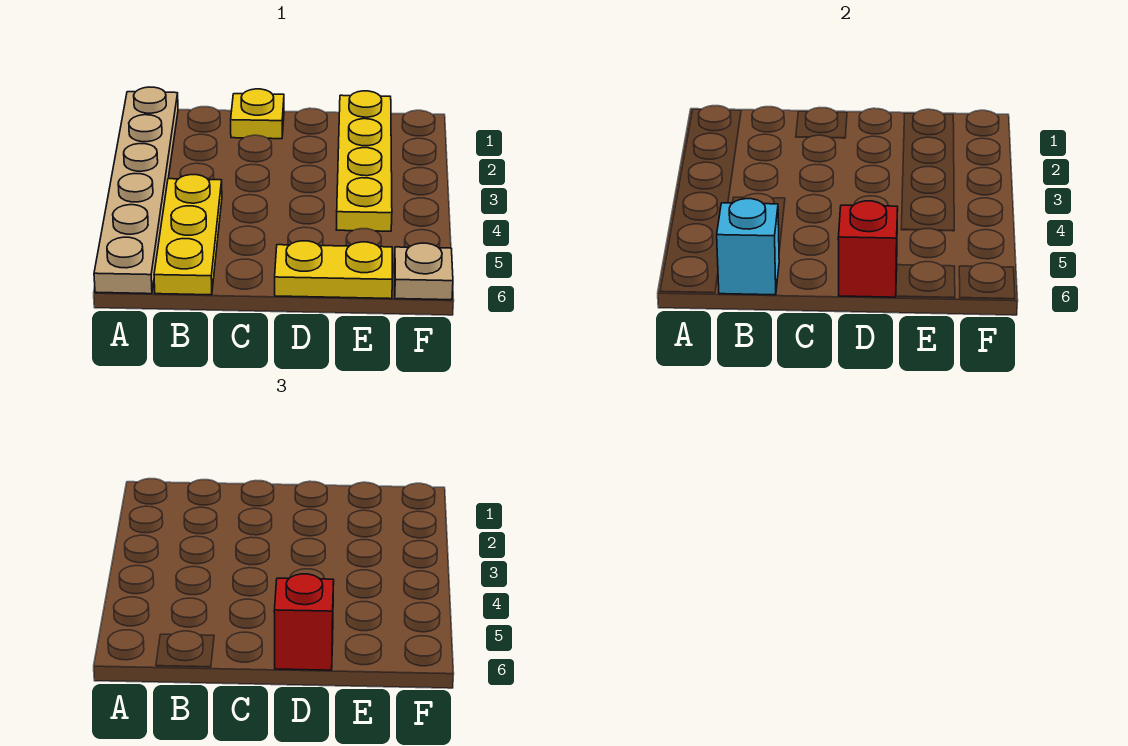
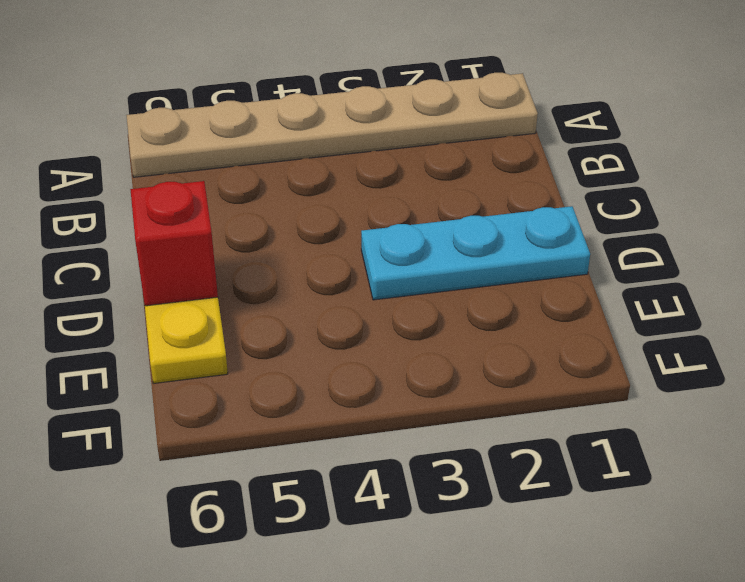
cyan plate D1:D3 level 1 -> none
none -> yellow plate B4:B6 level 1
none -> yellow plate C1 level 1

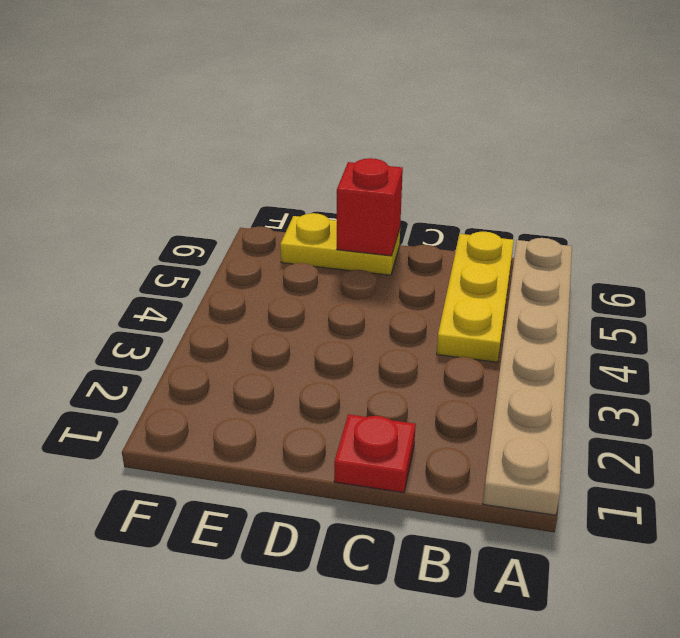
red plate C1 level 1 -> yellow plate C1 level 1
none -> yellow plate E1:E4 level 1
none -> tan plate F6 level 1

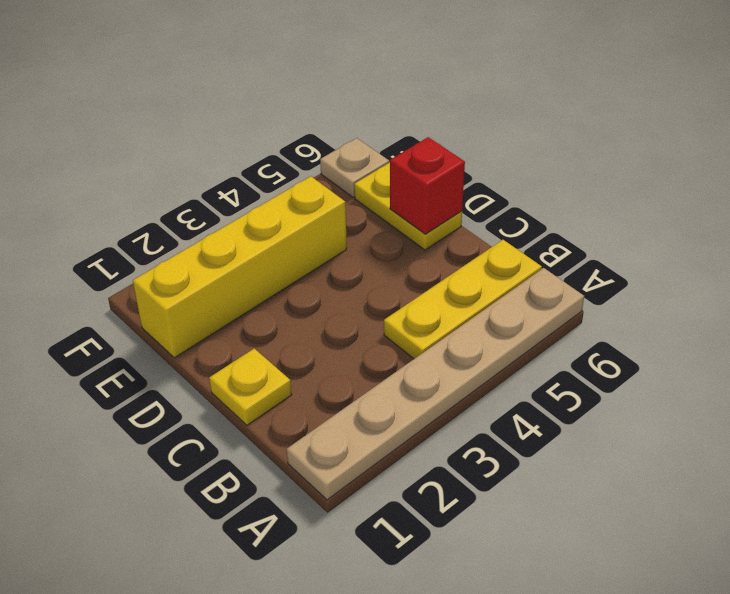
yellow brick E1:E4 level 1 -> yellow plate E1:E4 level 1
none -> cyan brick B6 level 2
none -> red brick D6 level 3

